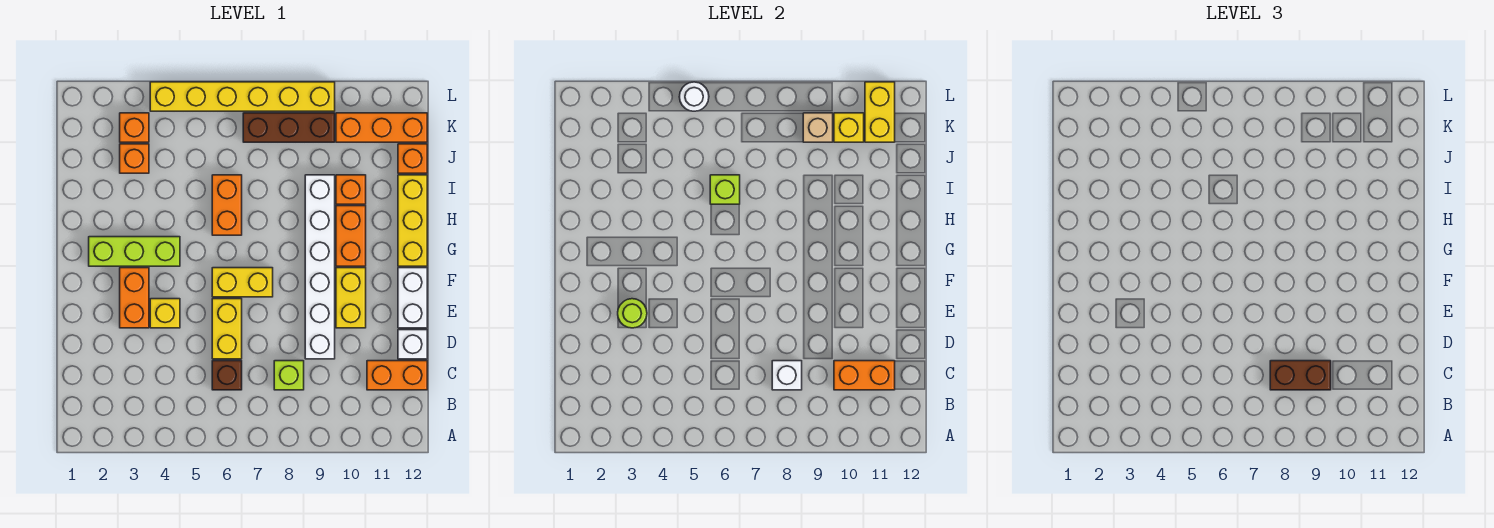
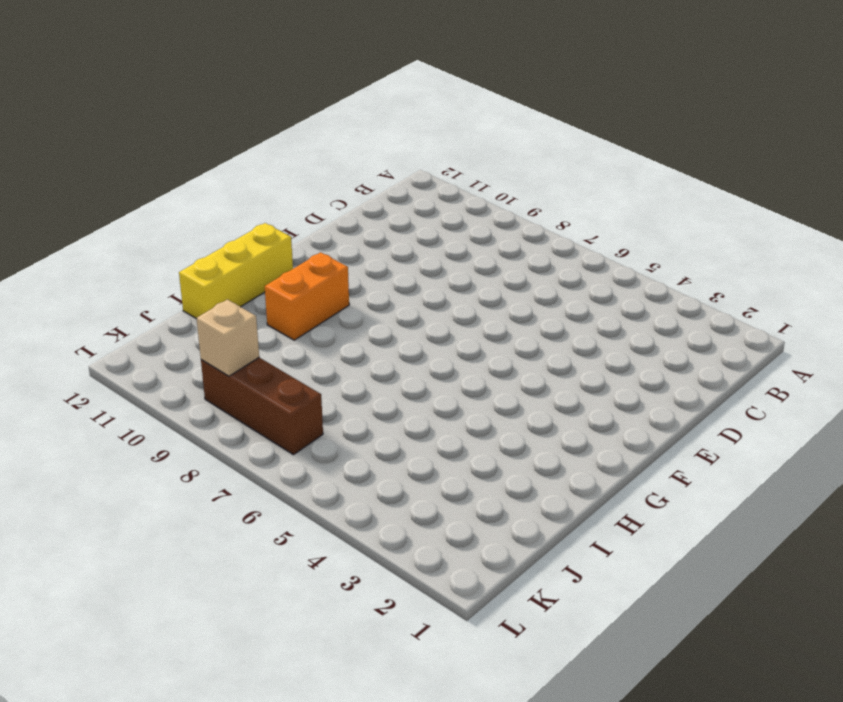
none -> brown brick C6 level 1
none -> lime brick C8 level 1
none -> orange brick C11:C12 level 1
none -> yellow brick D6:E6 level 1

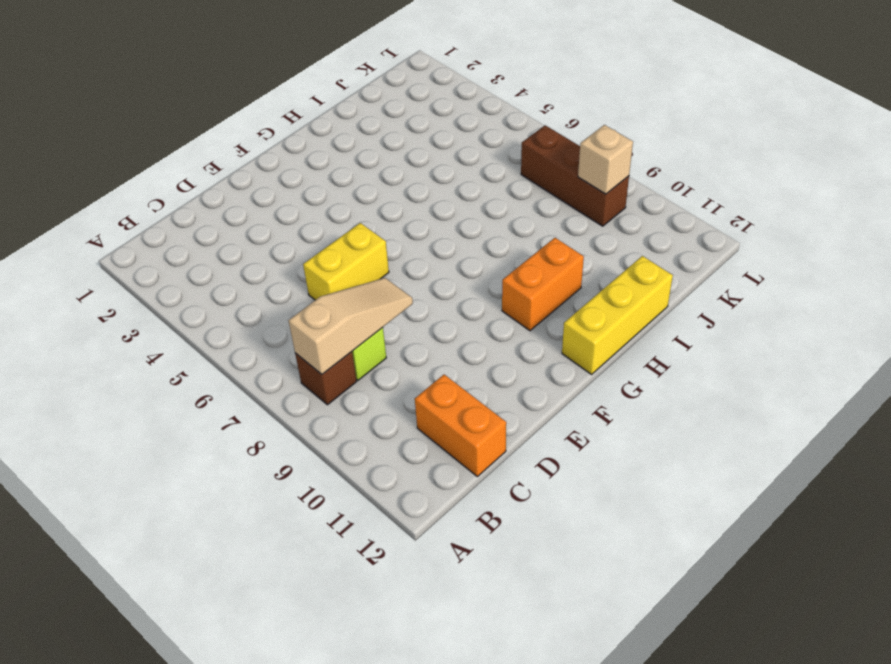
brown brick B8 level 1 -> brown brick C6 level 1
tan slope B8:D8 level 2 top B -> white brick C8 level 2
none -> white brick D9:I9 level 1
none -> white brick D12 level 1
none -> orange brick E3:F3 level 1
none -> yellow brick E4 level 1

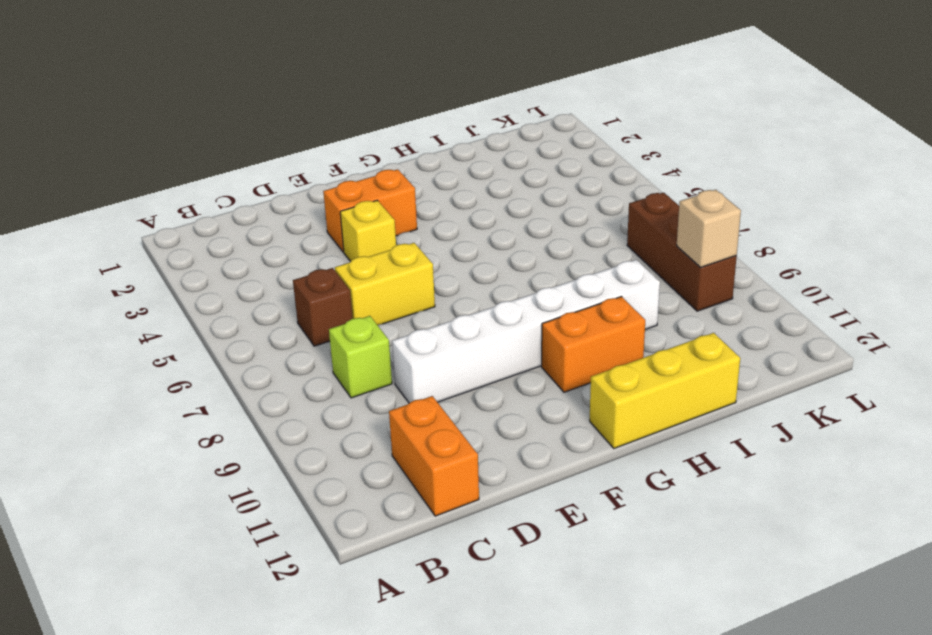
none -> white brick D12 level 1
none -> yellow brick E10:F10 level 1
none -> white brick E12:F12 level 1
none -> yellow brick F6:F7 level 1

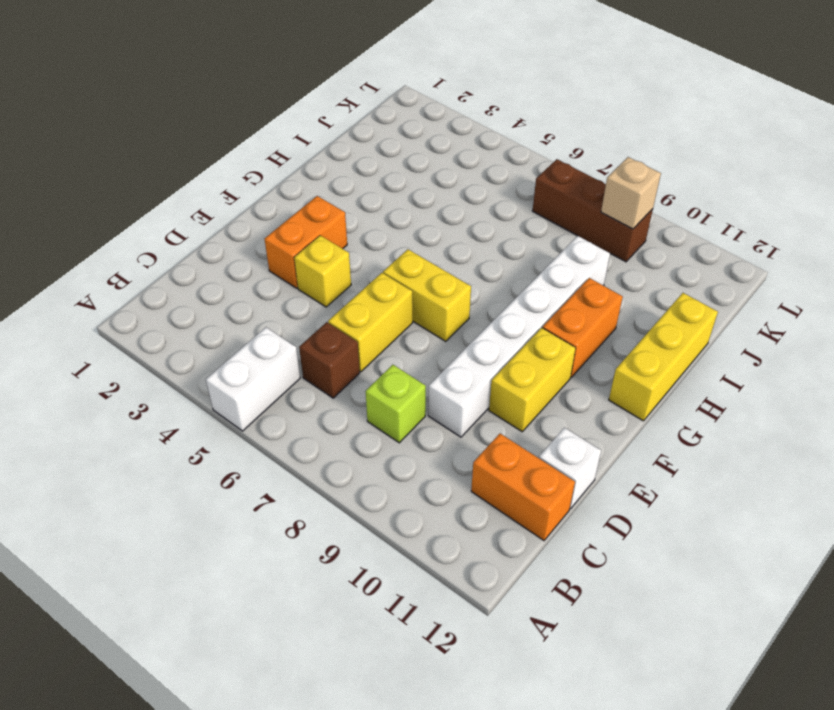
white brick A5:B5 level 1 -> white brick E12:F12 level 1
none -> lime brick G2:G4 level 1
none -> orange brick H6:I6 level 1
none -> orange brick I10 level 1
none -> orange brick J3 level 1

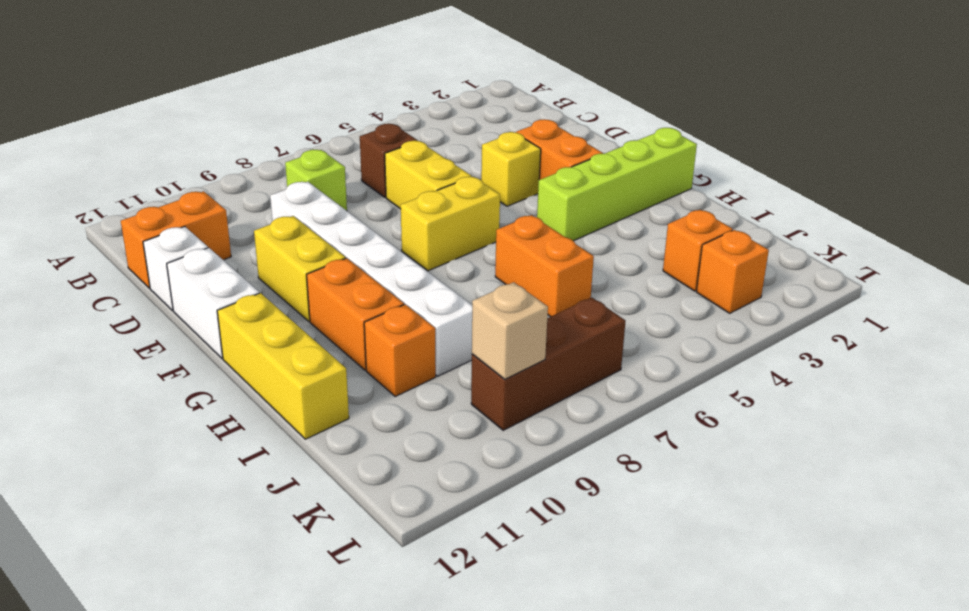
lime brick G1:G4 level 1 -> lime brick G2:G4 level 1
none -> orange brick J12 level 1
none -> orange brick K10:K12 level 1
none -> yellow brick L4:L9 level 1
none -> white brick C8 level 2

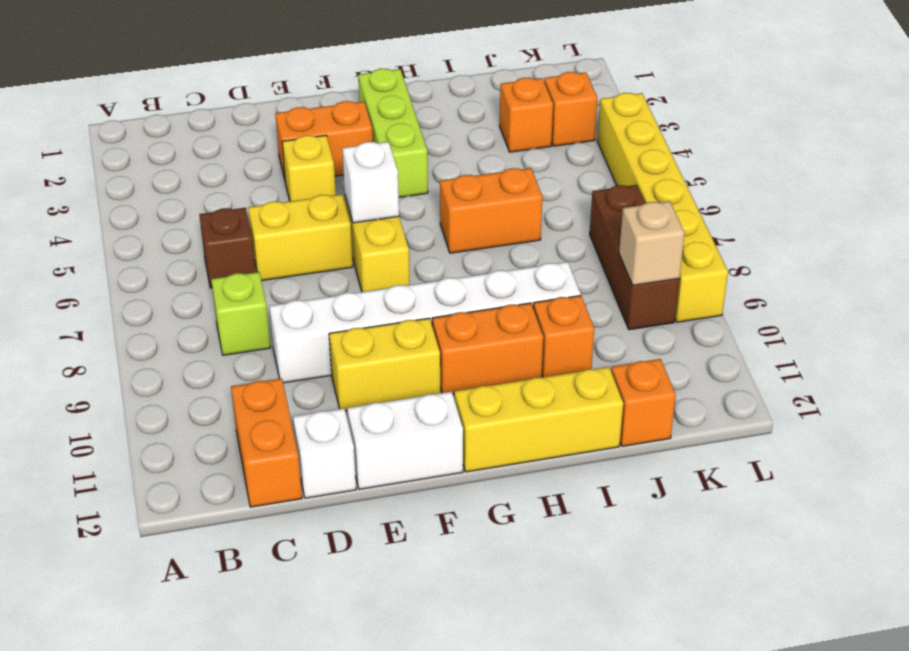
white brick F6 level 2 -> white brick C8 level 2
none -> orange brick K10:K12 level 1
none -> orange brick C10:C11 level 2
none -> lime round brick E3 level 2
none -> lime brick I6 level 2

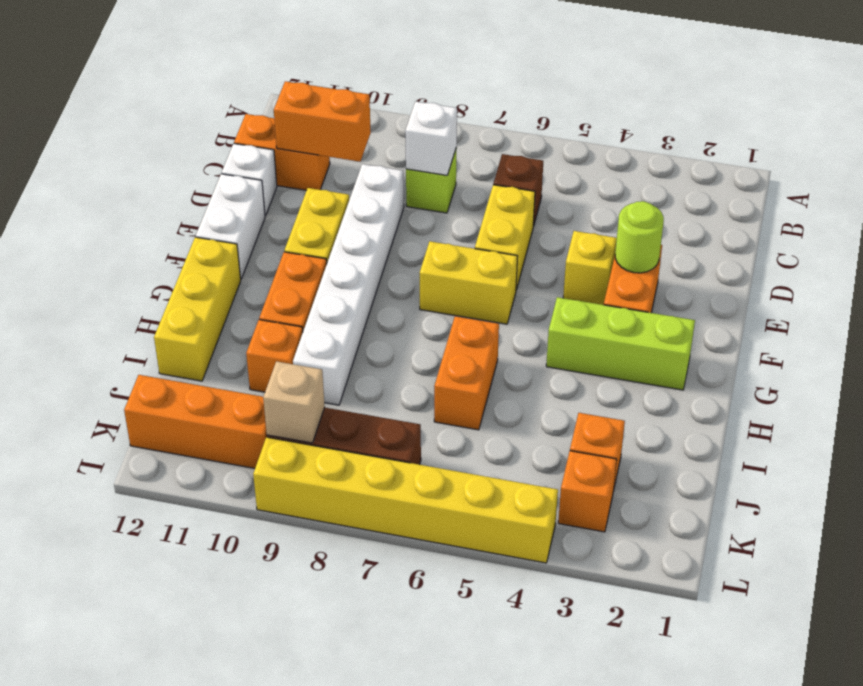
none -> orange brick J12 level 1
none -> lime brick I6 level 2
none -> yellow brick K10 level 2
none -> yellow brick K11:L11 level 2

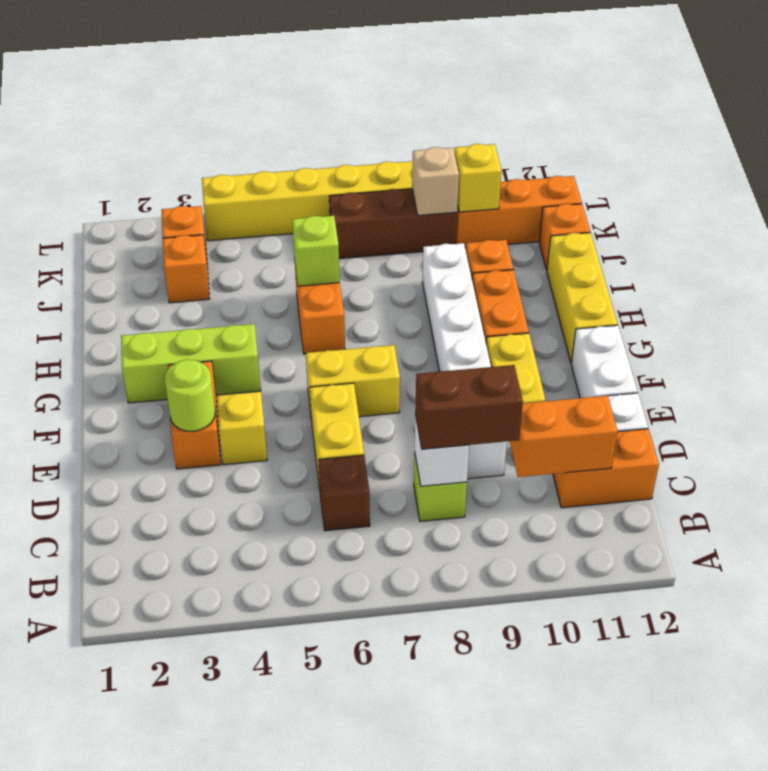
none -> yellow brick K11:L11 level 2
none -> white round brick L5 level 2

